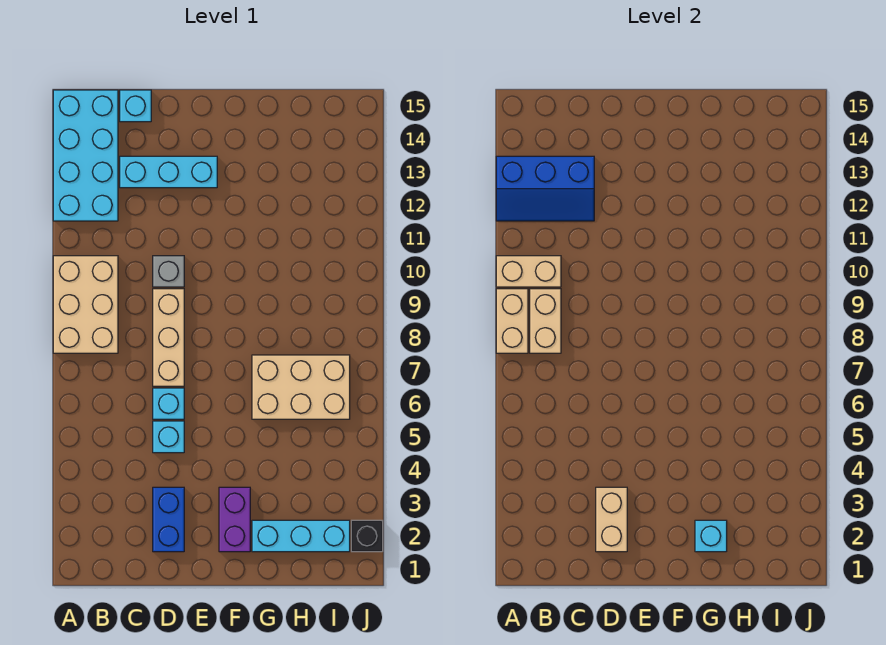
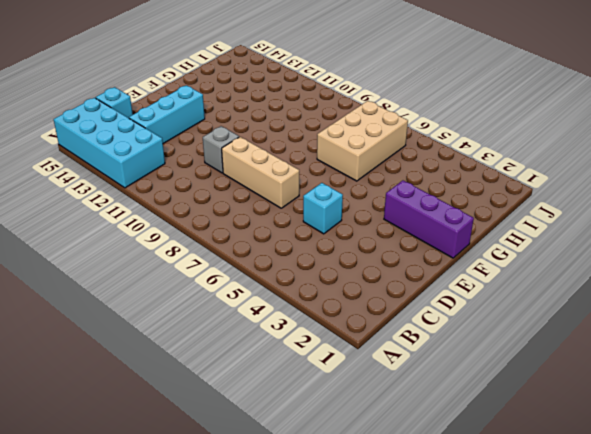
purple brick F1:F3 level 1 -> purple brick F2:F3 level 1
none -> tan brick A8:B10 level 1
none -> blue brick D2:D3 level 1
none -> cyan brick D6 level 1

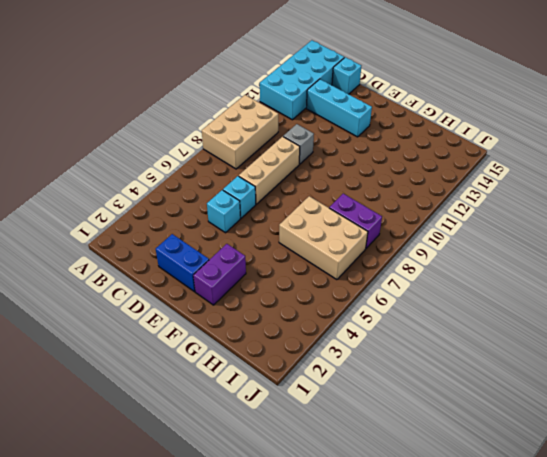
blue brick D2:E2 level 1 -> blue brick D2:D3 level 1
purple brick H8:I8 level 1 -> none
none -> cyan brick G2:I2 level 1
none -> black brick J2 level 1
none -> tan brick A8:A9 level 2

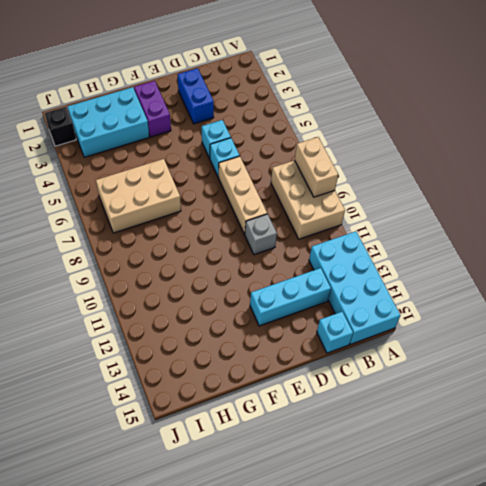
cyan brick G2:I3 level 1 -> cyan brick G2:I2 level 1
none -> tan brick A10:B10 level 2
none -> blue slope A12:C13 level 2 top 13
none -> tan brick B8:B9 level 2

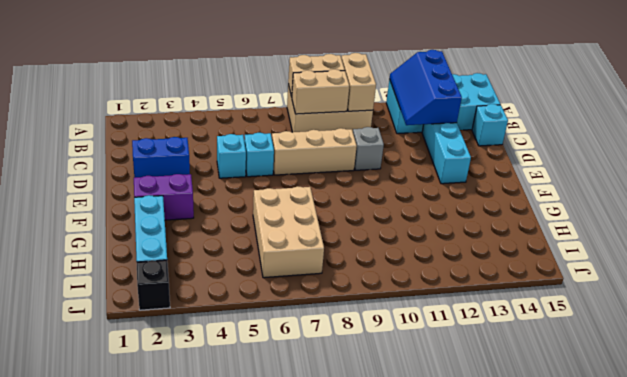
none -> tan brick D2:D3 level 2
none -> cyan brick G2 level 2

